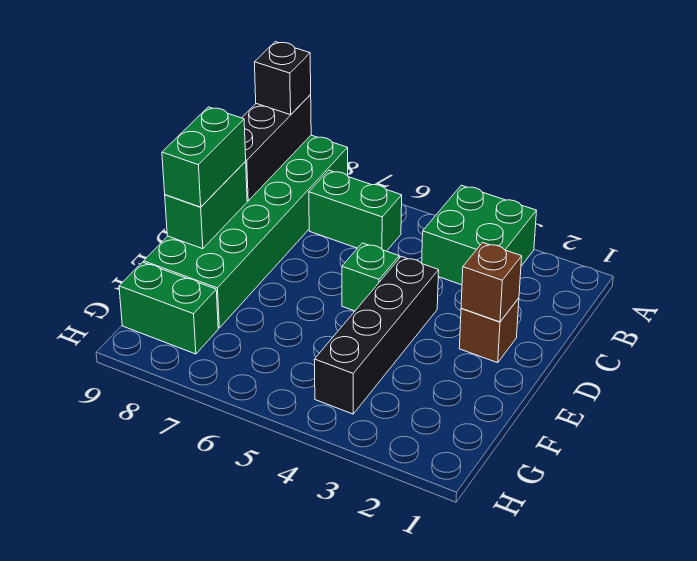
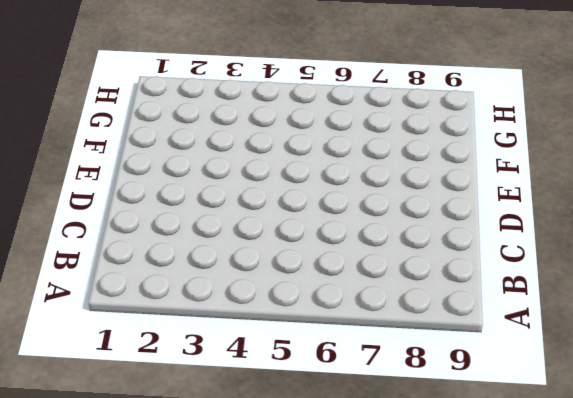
none -> green brick A3:B4 level 1
none -> green brick A8:F9 level 1
none -> green brick B6:B7 level 1

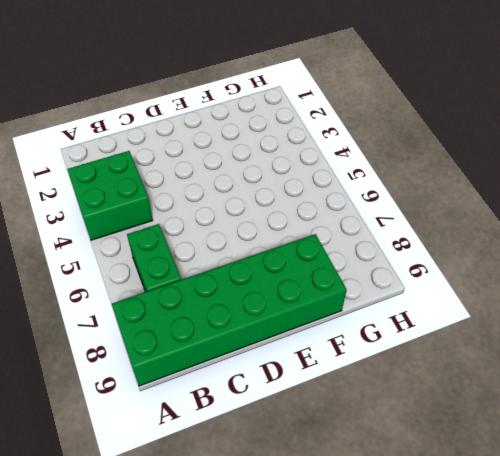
none -> brown brick D2 level 1
none -> black brick D4:G4 level 1
none -> green brick D5 level 1

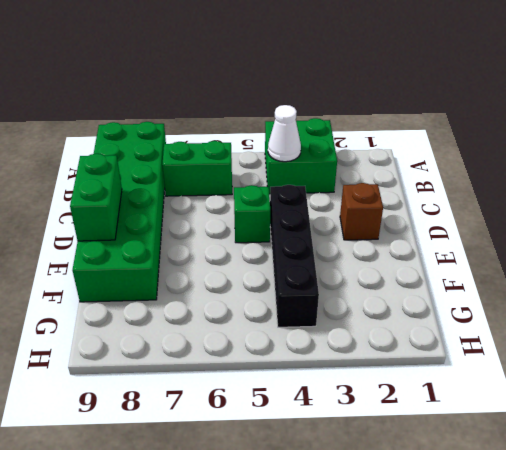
white cone B4 level 2 -> none
none -> green brick G8:G9 level 1
none -> black brick A9:C9 level 2
none -> brown brick D2 level 2

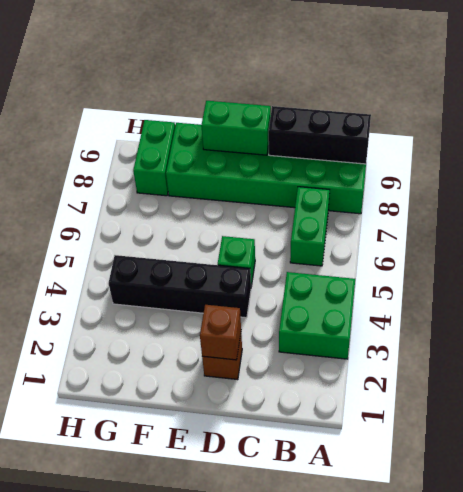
none -> black brick A9 level 3
none -> green brick D9:E9 level 3

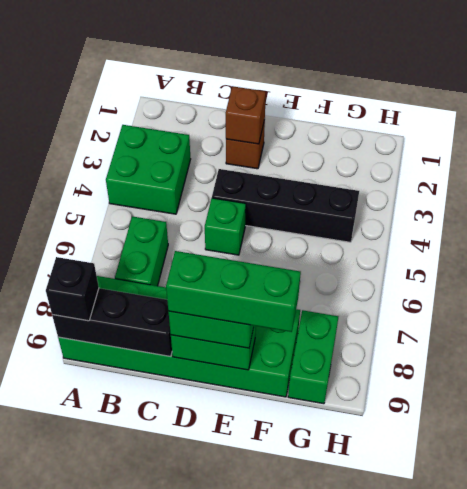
green brick D9:F9 level 4 -> none

